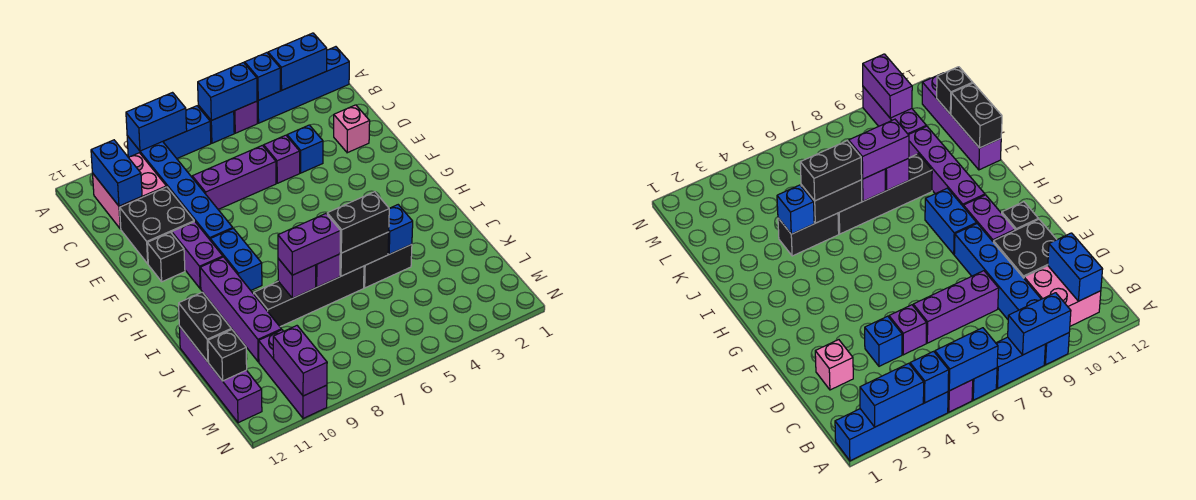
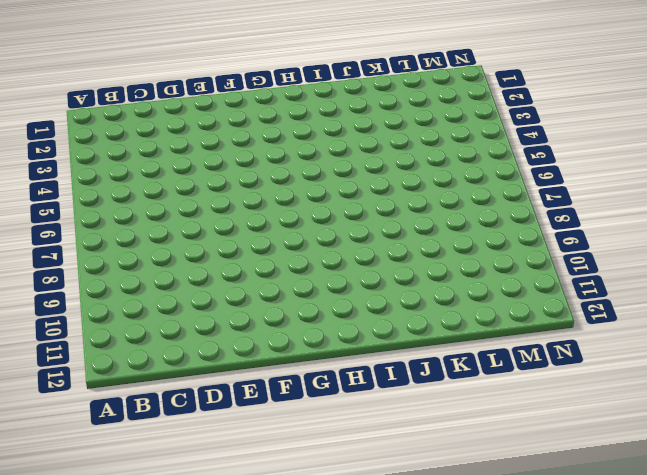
none -> blue brick A1:A4 level 1
none -> purple brick A5 level 1
none -> blue brick A6 level 1
none -> blue brick A7:A8 level 1

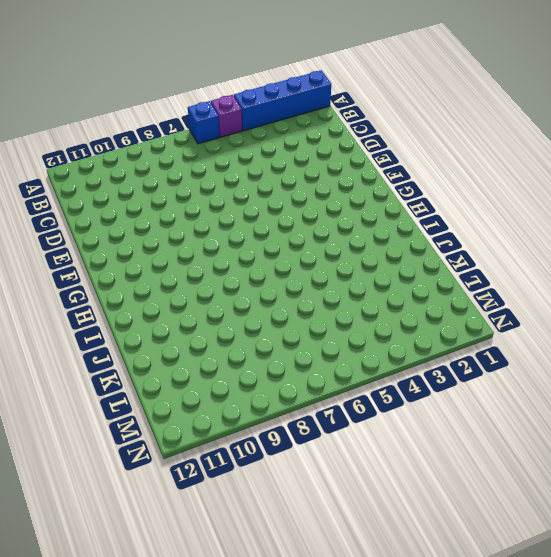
none -> blue brick A7:A8 level 1
none -> blue brick A9:F9 level 1
none -> pink brick B10:C11 level 1
none -> pink brick D2 level 1

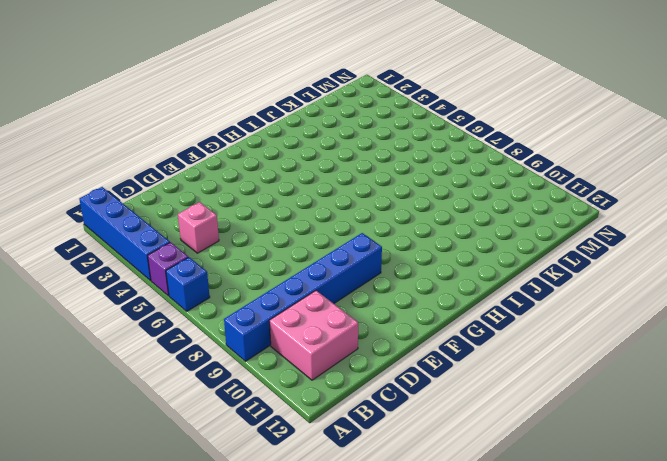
pink brick C4 level 1 -> pink brick D2 level 1
none -> blue brick A7:A8 level 1
none -> blue brick D4 level 1
none -> purple brick D5 level 1
none -> purple brick D6:D8 level 1

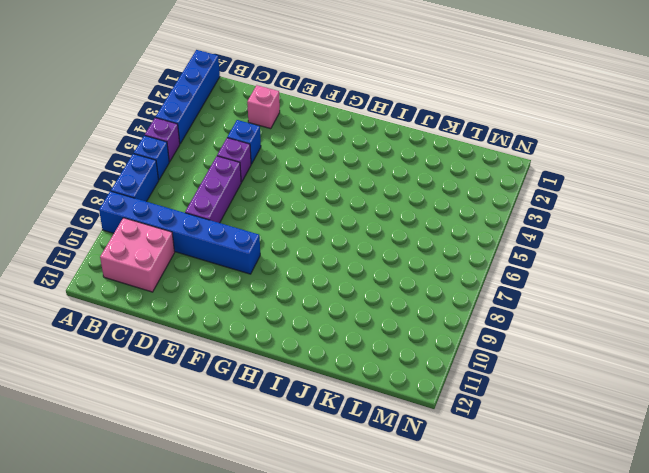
none -> black brick D10:E11 level 1
none -> purple brick F10:G10 level 1
none -> black brick F11 level 1
none -> blue brick G9:H9 level 1

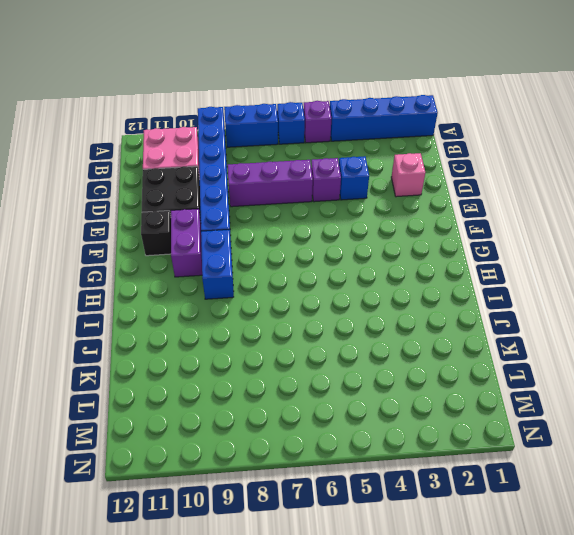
none -> purple brick H10:K10 level 1
none -> black brick J4:J5 level 1
none -> black brick J6:J9 level 1
none -> purple brick J12:M12 level 1

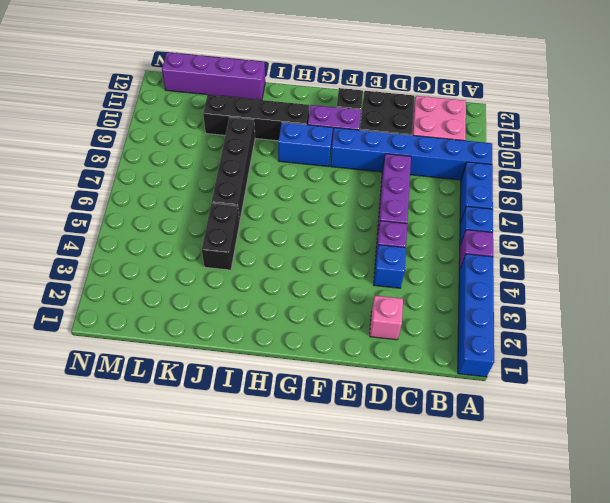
black brick H10:K10 level 1 -> purple brick H10:K10 level 1
none -> purple brick L10:N10 level 1
none -> blue brick A2:A3 level 2
none -> blue brick A4 level 2
none -> blue brick A5:A6 level 2

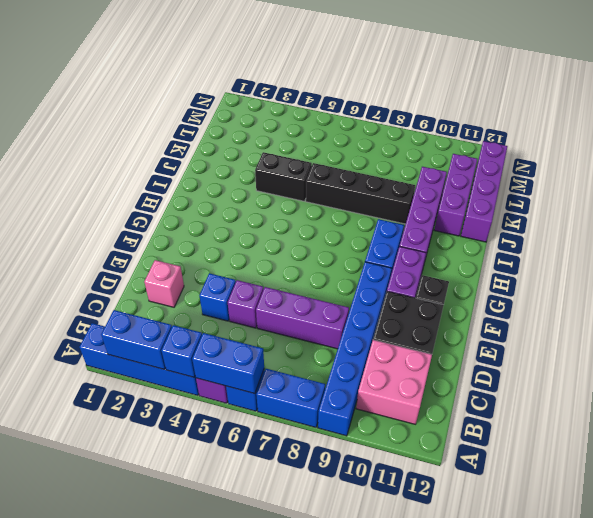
purple brick J11:L11 level 1 -> purple brick L10:N10 level 1
none -> blue brick A8:A9 level 2
none -> blue brick B11:C11 level 2
none -> blue brick J4 level 2
none -> black brick J5:J6 level 2

